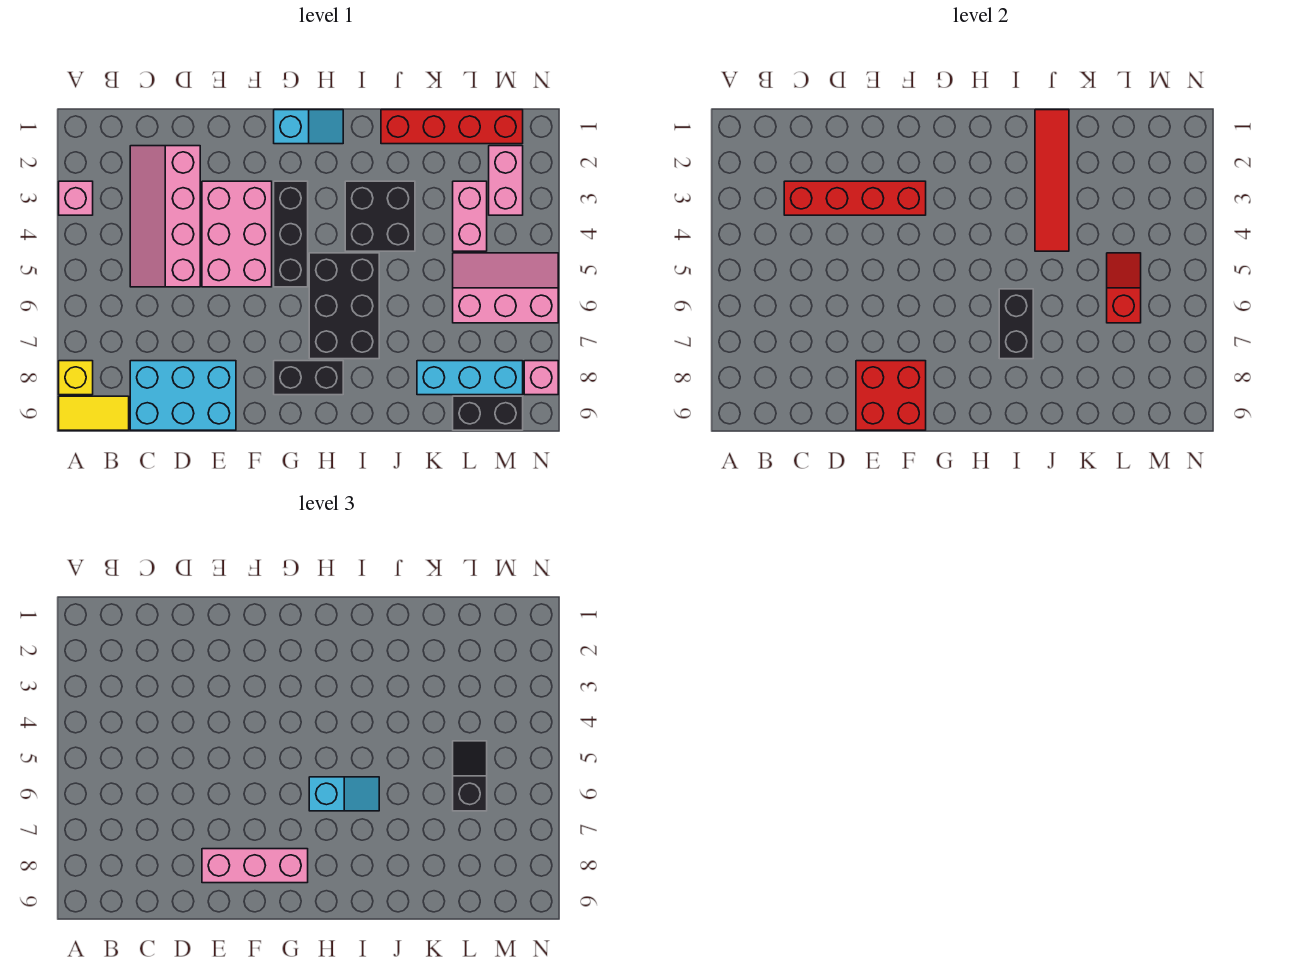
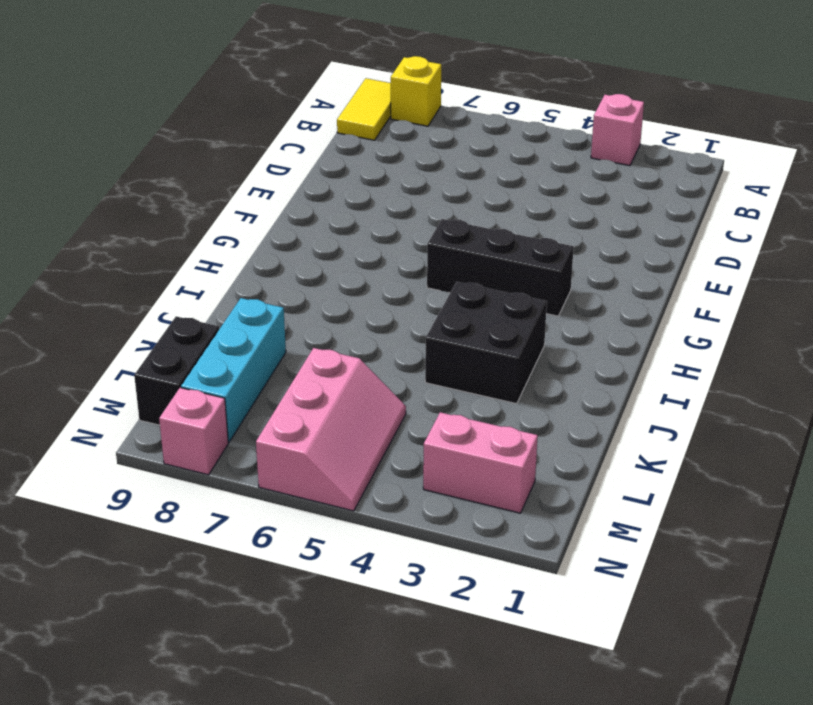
none -> pink slope C2:D5 level 1 top D
none -> cyan brick C8:E9 level 1
none -> pink brick E3:F5 level 1

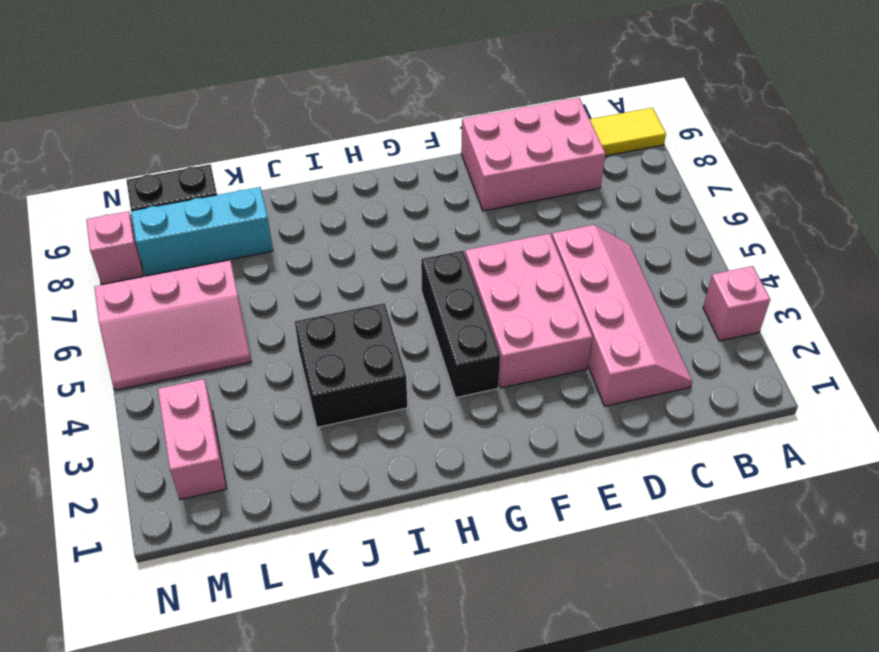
pink brick C8:E9 level 1 -> cyan brick C8:E9 level 1
none -> yellow brick A8 level 1
none -> cyan slope G1:H1 level 1 top G
none -> black brick G8:H8 level 1

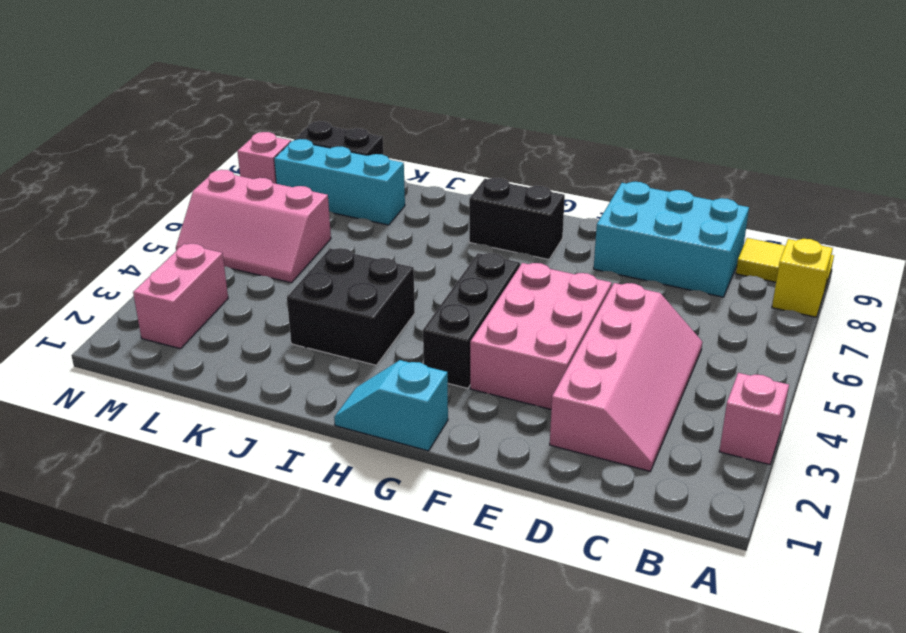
none -> black brick H5:I7 level 1
none -> red brick J1:M1 level 1
none -> pink brick L3:L4 level 1

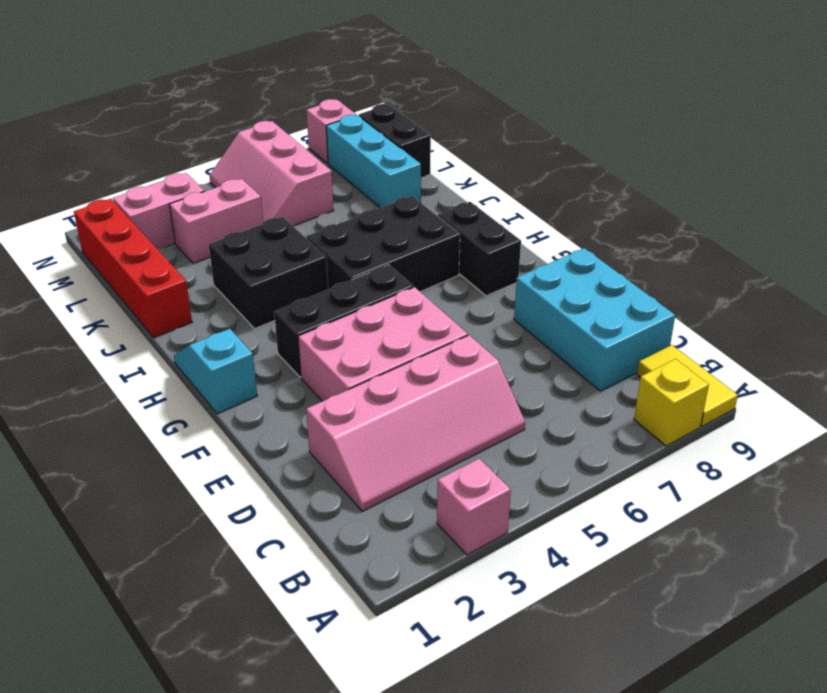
none -> red brick C3:F3 level 2
none -> red brick E8:F9 level 2
none -> black brick I6:I7 level 2

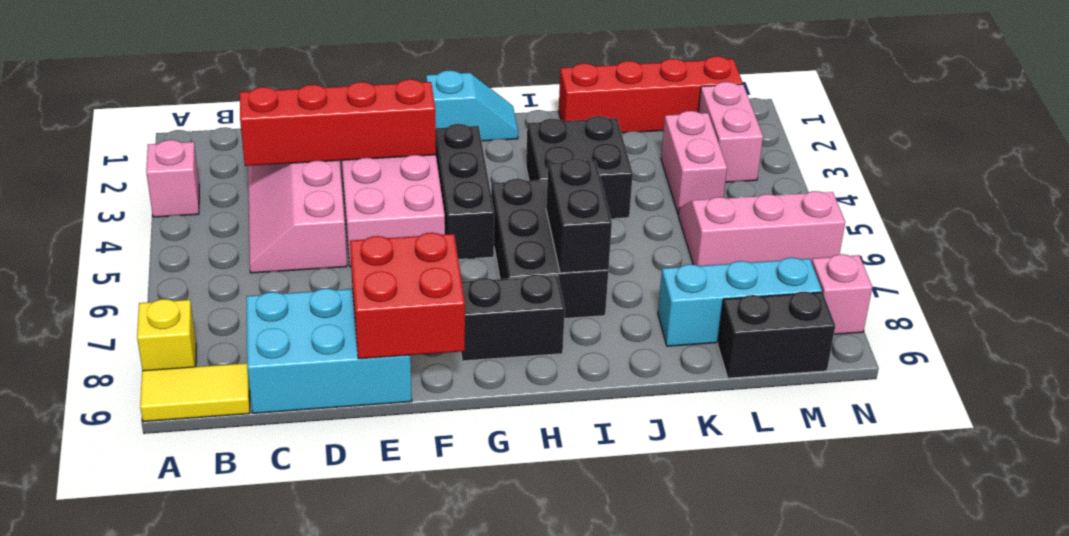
none -> red tile J1:J4 level 2
none -> red slope L5:L6 level 2 top 6
none -> pink brick E8:G8 level 3

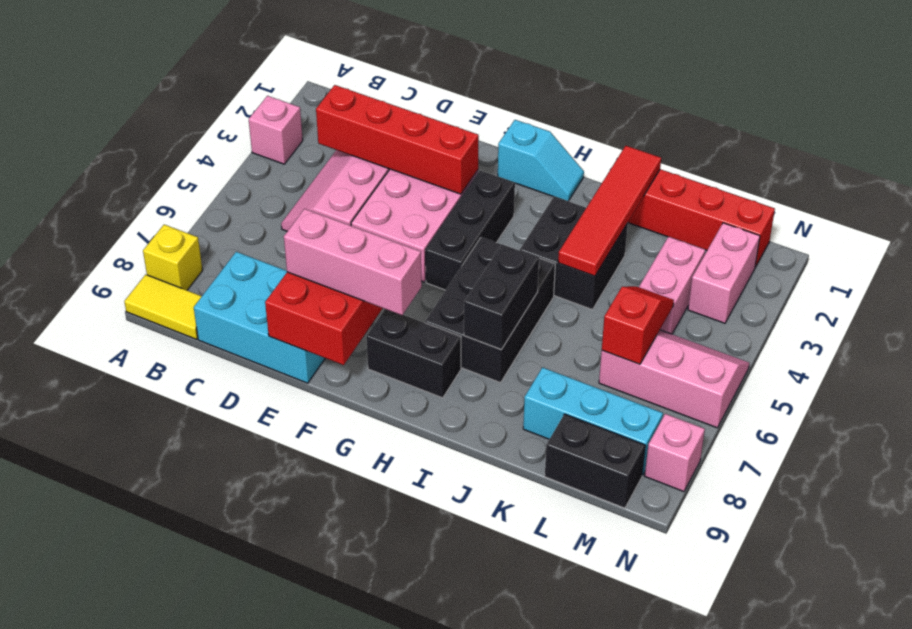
none -> cyan slope H6:I6 level 3 top H
none -> black slope L5:L6 level 3 top 6

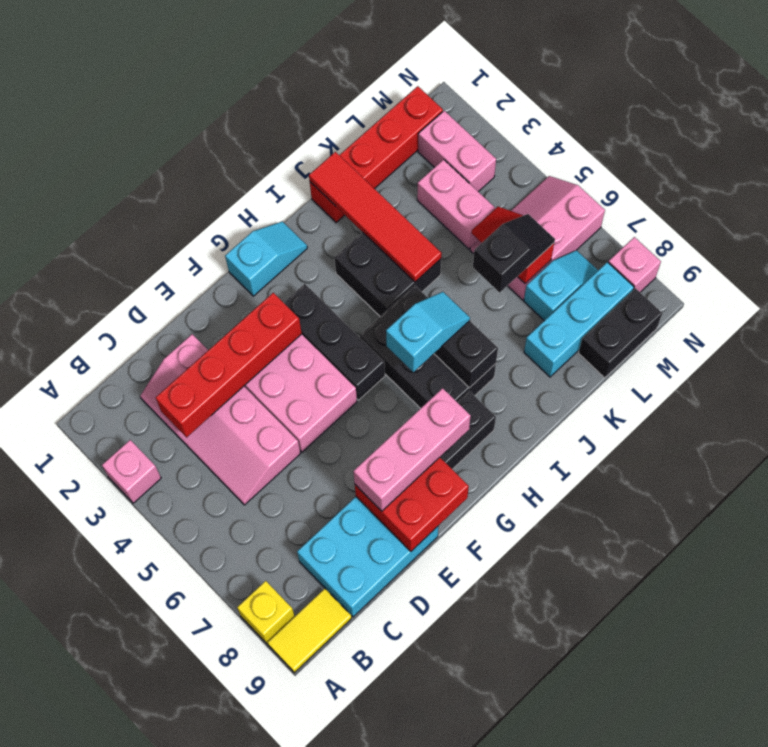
black slope K6:L6 level 3 top K -> black slope L5:L6 level 3 top 6
cyan slope L7:M7 level 1 top L -> none

